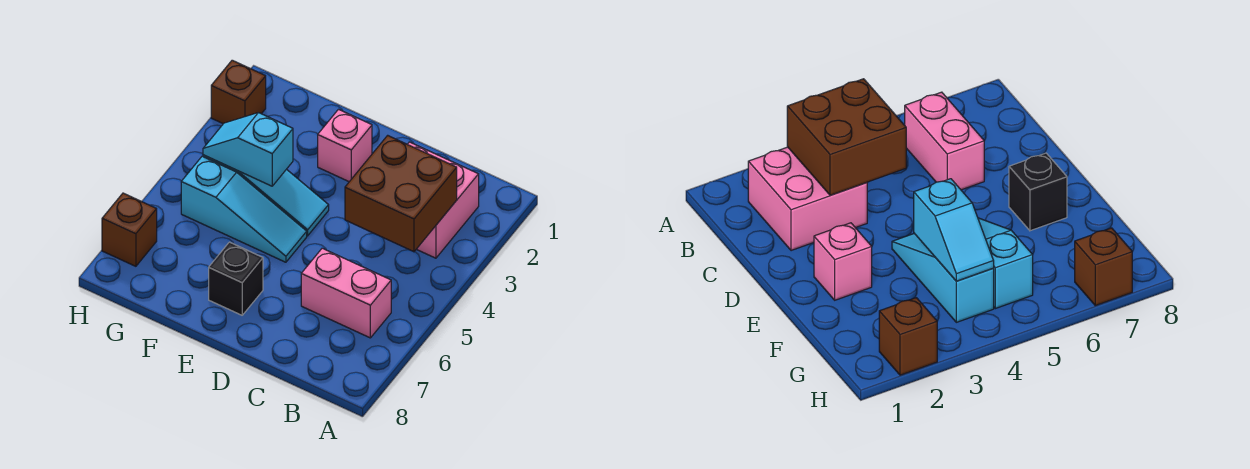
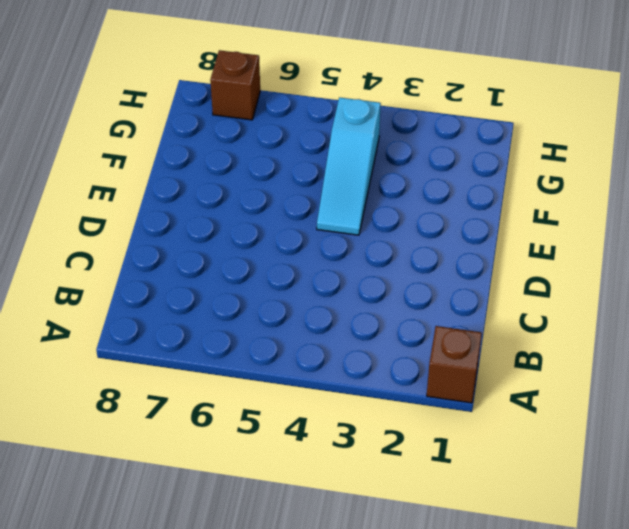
brown brick A1 level 1 -> brown brick H2 level 1
none -> pink brick B2:C3 level 1
none -> pink brick B6:C6 level 1

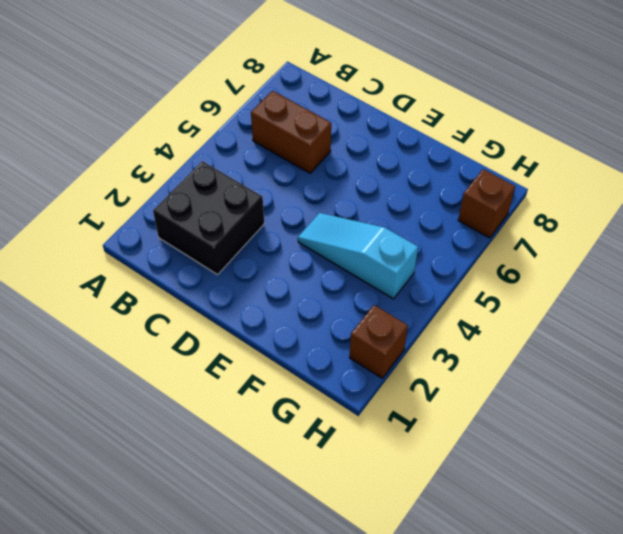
black brick B2:C3 level 1 -> pink brick B2:C3 level 1
brown brick B6:C6 level 1 -> pink brick B6:C6 level 1
none -> pink brick E2 level 1
none -> cyan slope E5:G5 level 1 top G

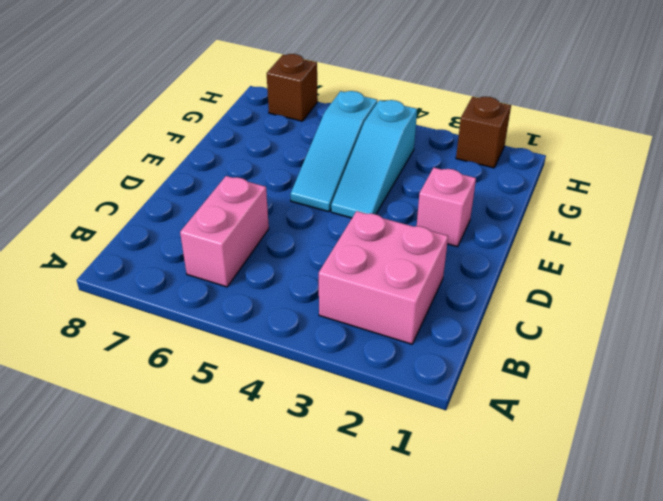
none -> black brick E7 level 1
none -> brown brick B3:C4 level 2

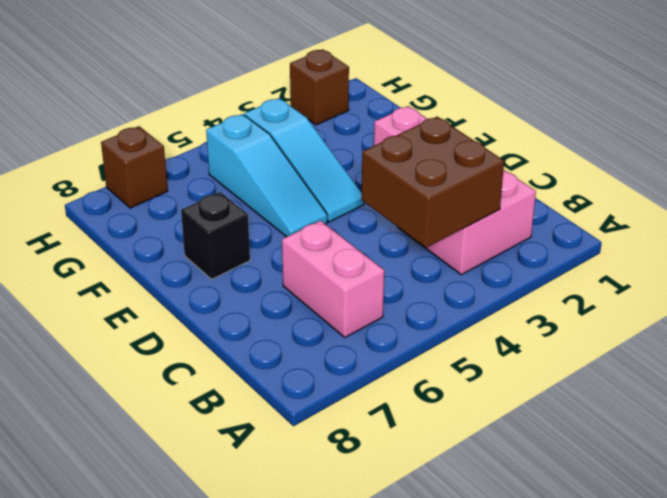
none -> cyan slope F4:G4 level 2 top F

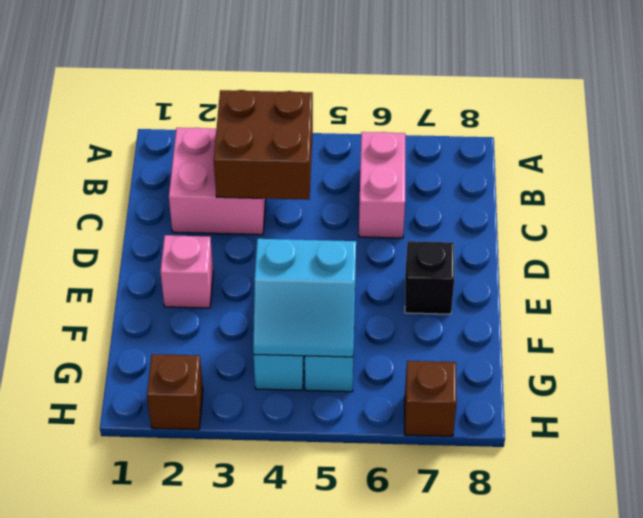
cyan slope F4:G5 level 2 top F -> cyan slope F4:G4 level 2 top F

